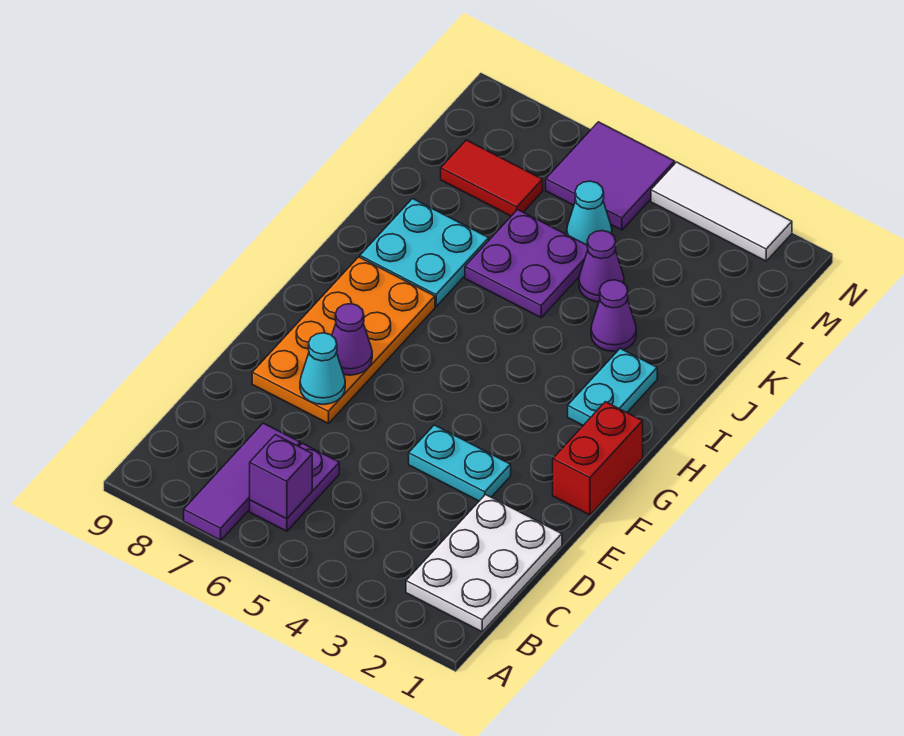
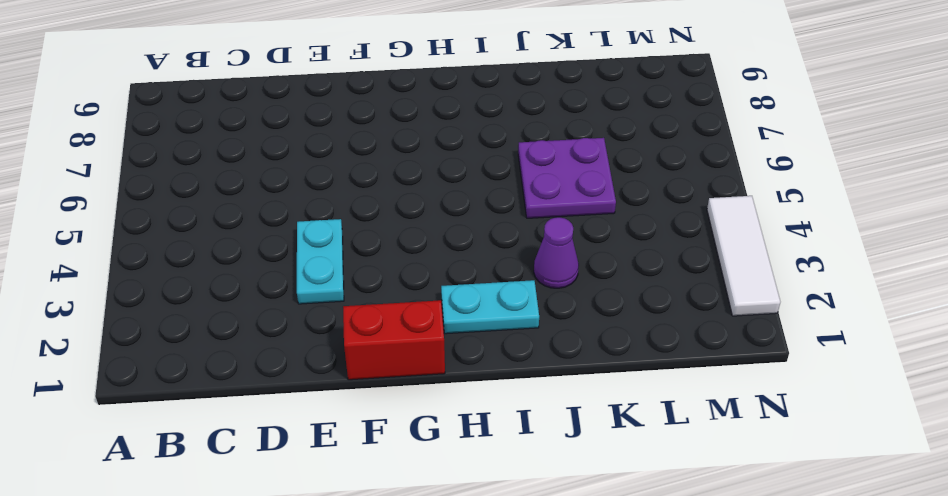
none -> purple tile A7:C7 level 1
none -> white plate B1:D2 level 1
none -> purple plate B6:C6 level 1

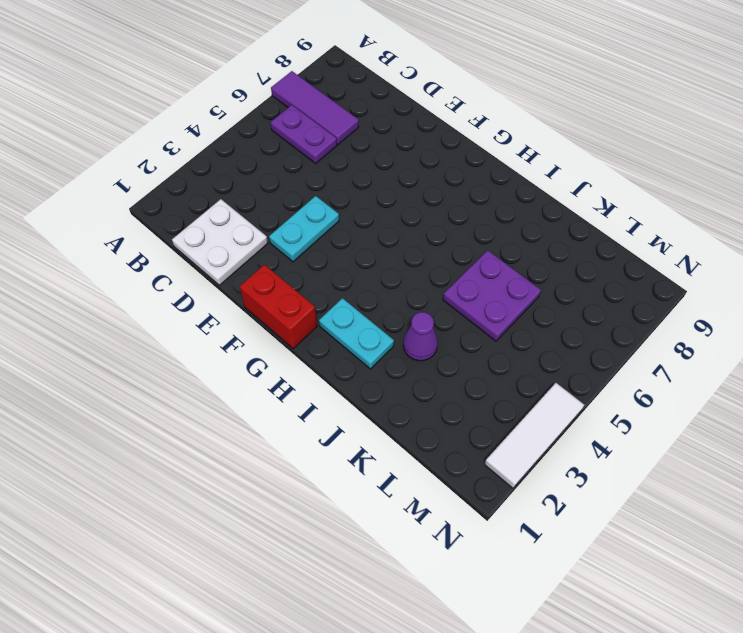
white plate C1:D2 level 1 -> white plate B1:D2 level 1
none -> orange plate E7:H8 level 1
none -> cyan plate I7:J8 level 1
none -> purple cone K4 level 1

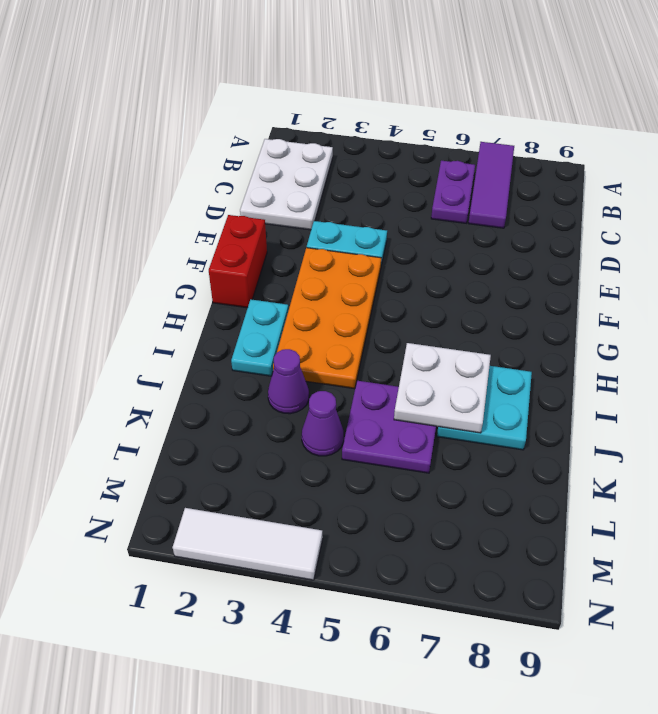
orange plate F3:I4 level 1 -> orange plate E7:H8 level 1
white plate I6:J7 level 2 -> none
none -> cyan cone L5 level 1
none -> red tile L7:L8 level 1
none -> purple tile M5:N6 level 1

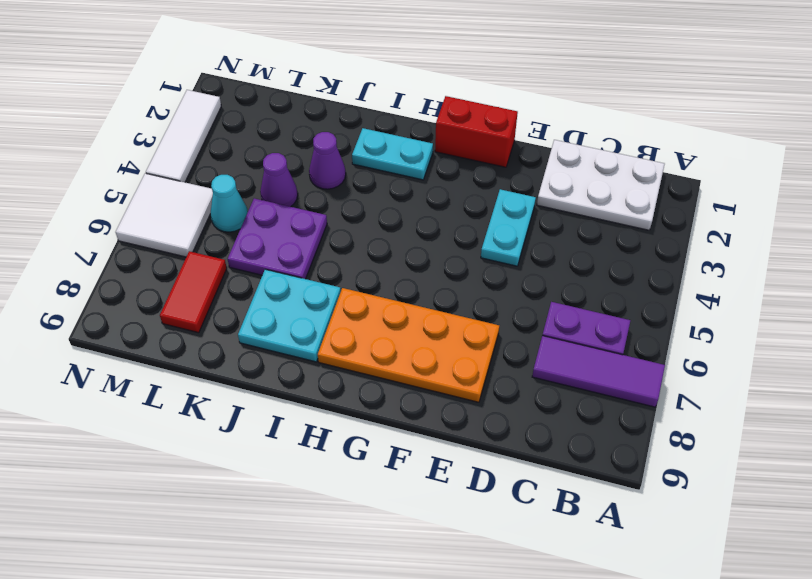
white tile M5:N6 level 1 -> purple tile M5:N6 level 1
none -> purple brick B6 level 2
none -> cyan cone E7 level 2
none -> purple cone F7 level 2

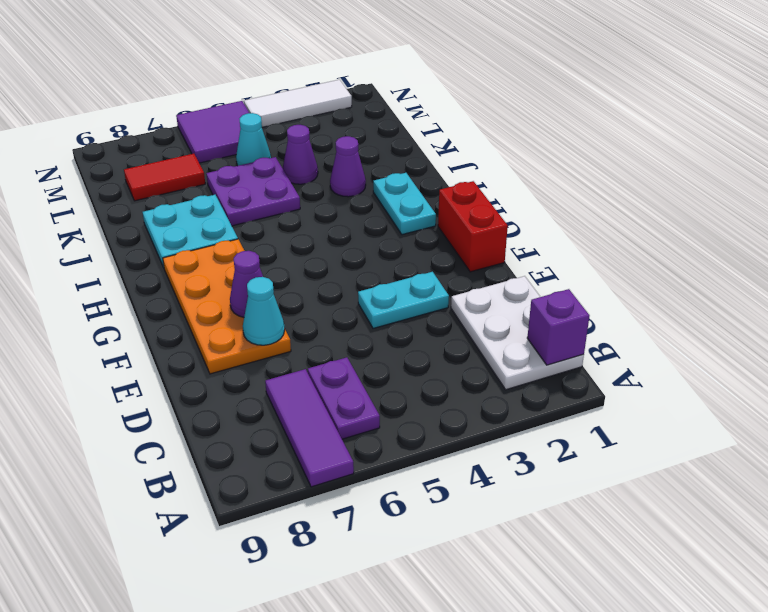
purple brick B1 level 2 -> purple brick B6 level 2

